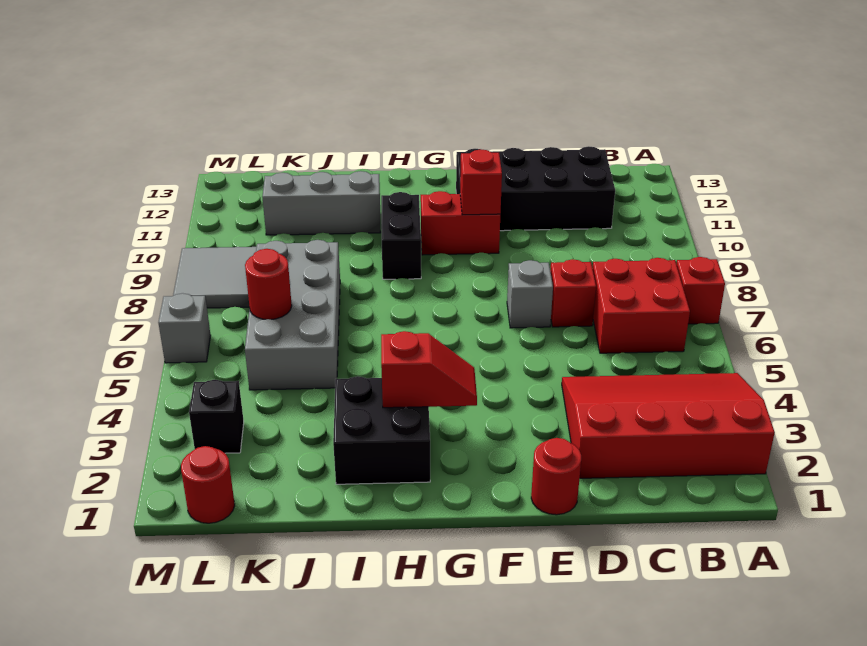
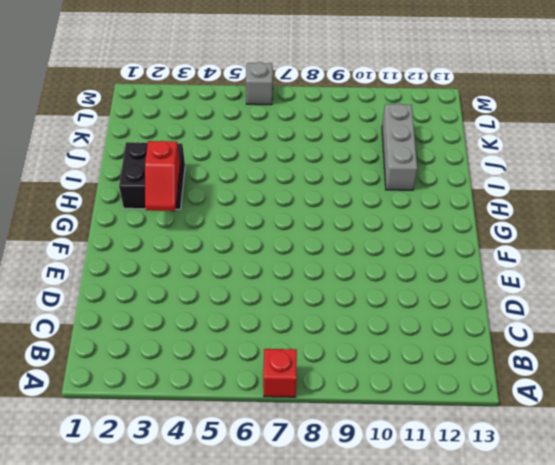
none -> red slope A2:D4 level 1 top 2
none -> red brick B6:C7 level 1
none -> black brick C11:F12 level 1

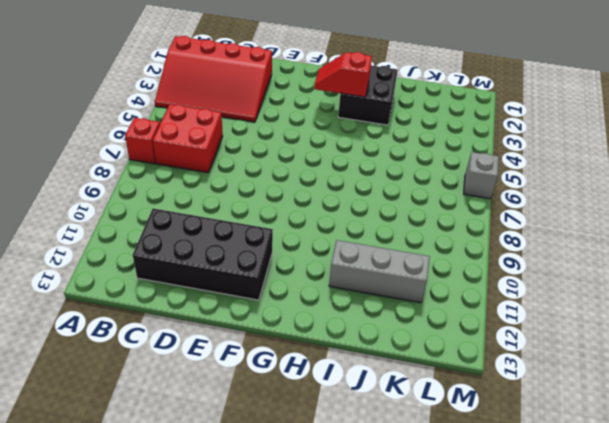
none -> red brick D7 level 1
none -> red round brick E1 level 1
none -> grey brick E7 level 1

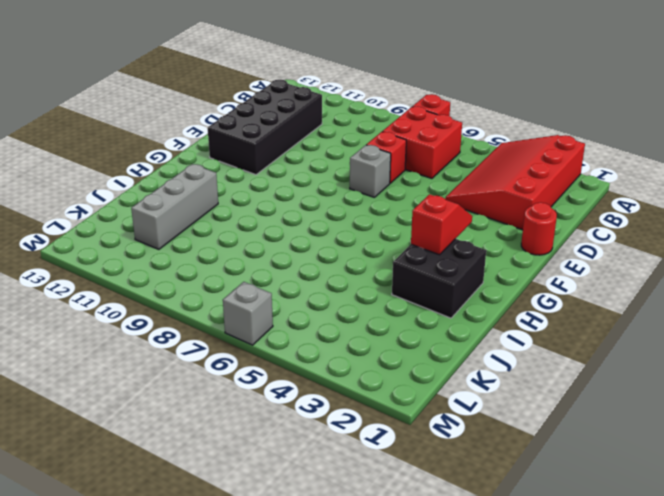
none -> red brick F10:G10 level 1
none -> black brick H9:H10 level 1
none -> grey brick J5:K8 level 1

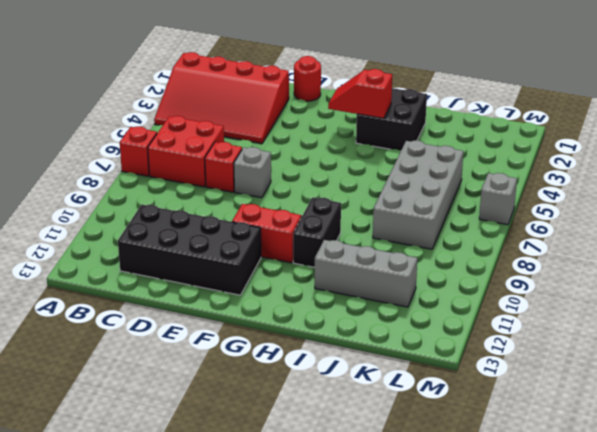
none -> red round brick L1 level 1
none -> black brick L3 level 1
none -> grey tile L8:M9 level 1

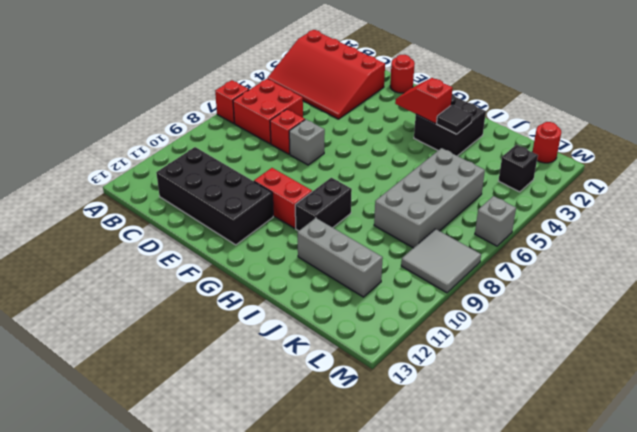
black tile I3 level 2 -> none
none -> red brick F10 level 2
none -> red round brick K6 level 2

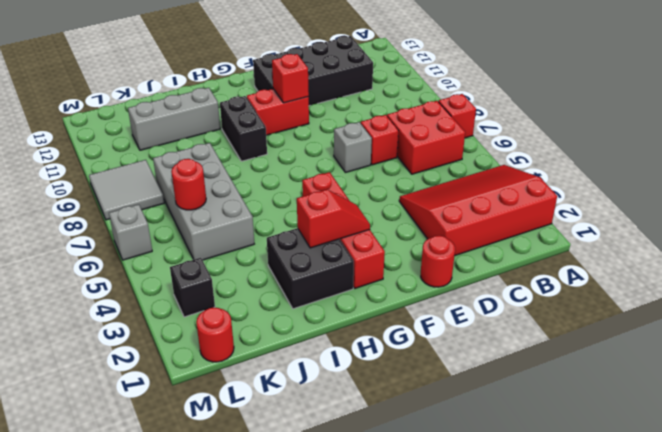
red brick G2:G5 level 1 -> none

